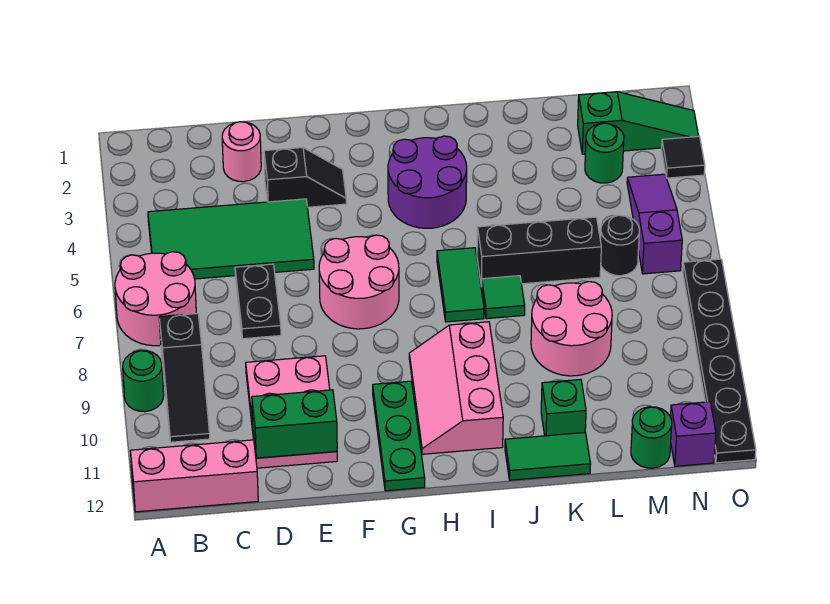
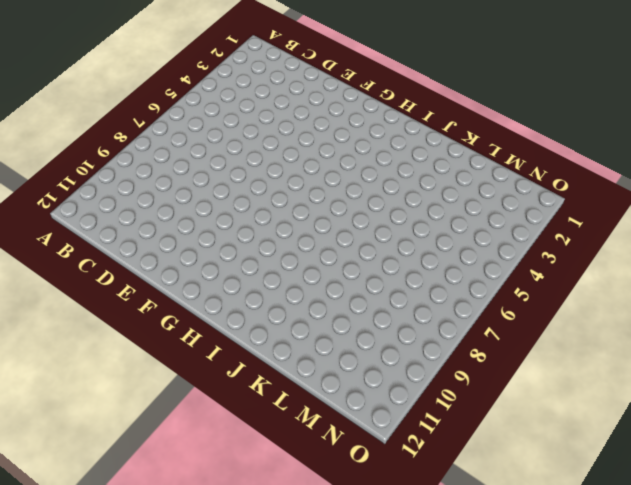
none -> pink round brick A6:B7 level 1
none -> green round brick A9 level 1
none -> pink brick A12:C12 level 1

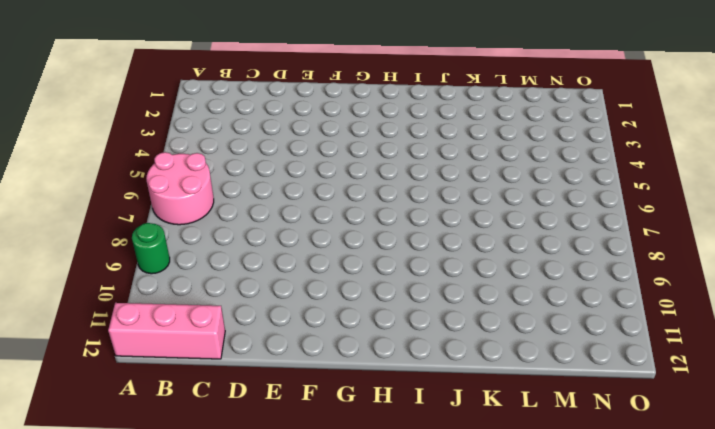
none -> green tile B4:E5 level 1
none -> black slope B8:B10 level 1 top 8
none -> pink round brick D2 level 1

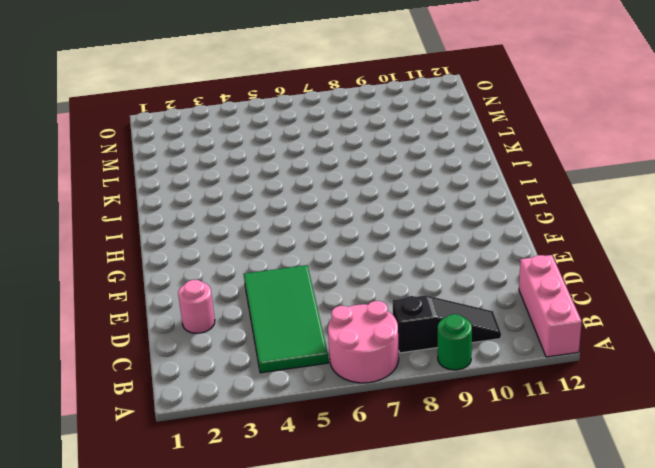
none -> black plate D6:D7 level 1
none -> pink plate D9:E11 level 1
none -> black slope E3:F3 level 1 top E

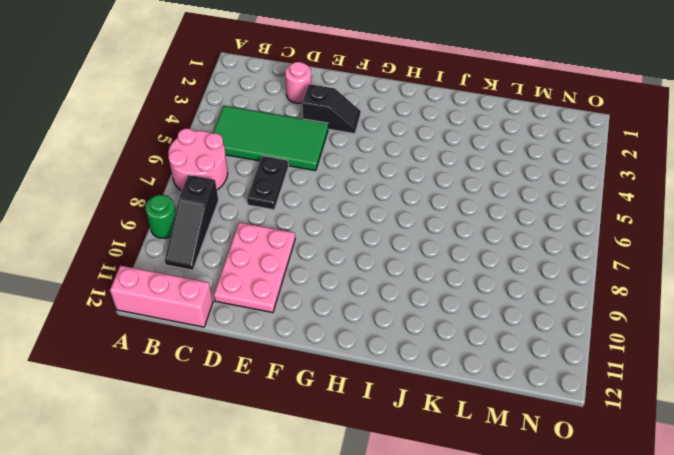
none -> pink round brick F6:G7 level 1
none -> green plate G10:G12 level 1
none -> purple round brick H3:I4 level 1

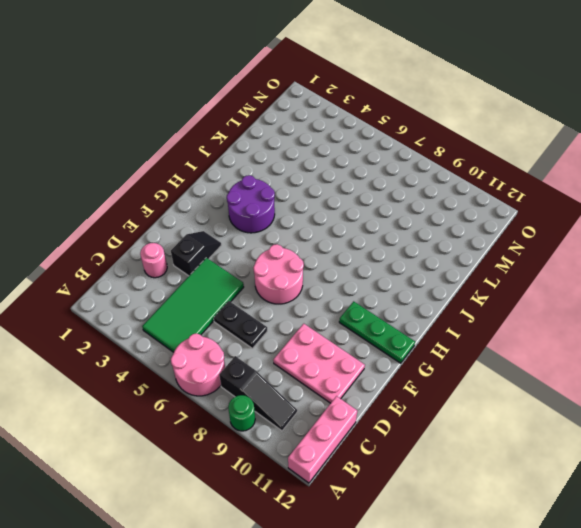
none -> pink slope H9:I11 level 1 top I
none -> green tile I6:I7 level 1
none -> black brick J6:L6 level 1

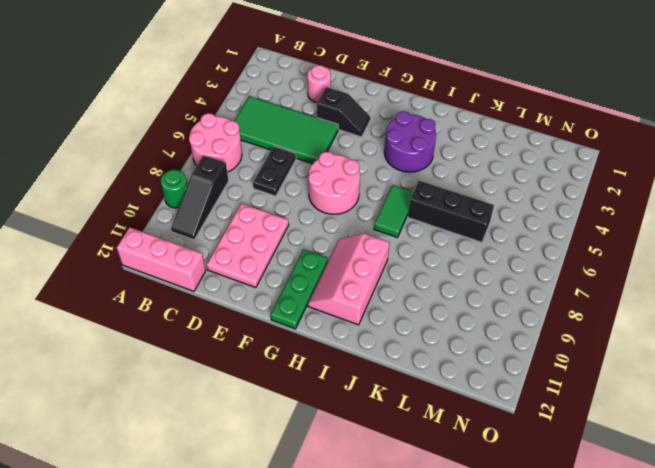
none -> green tile J7 level 1
none -> green tile J12:K12 level 1
none -> pink round brick K8:L9 level 1

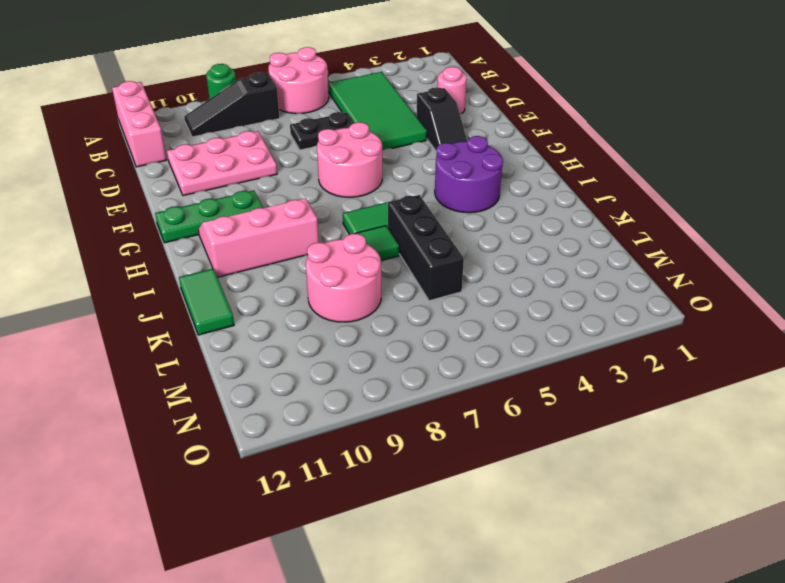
none -> green brick K11 level 1
none -> green slope M2:O2 level 1 top M
none -> green round brick M3 level 1

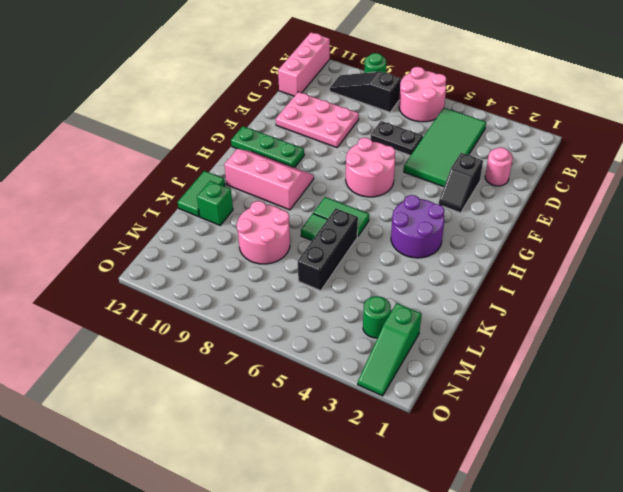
none -> black round brick M6 level 1
none -> green round brick M12 level 1
none -> purple slope N4:N6 level 1 top 6

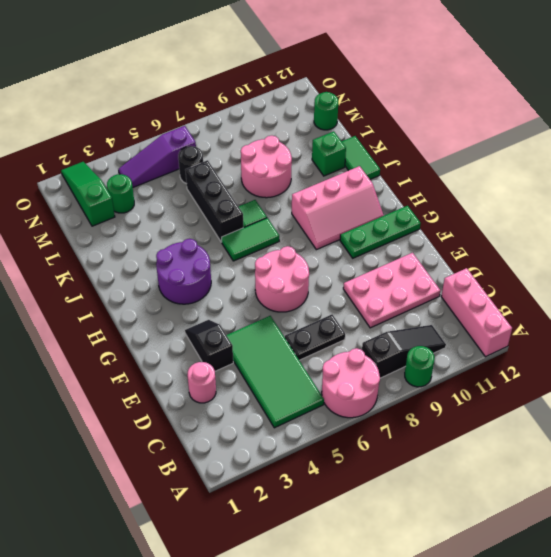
none -> purple brick N12 level 1
none -> black tile O3 level 1
none -> black plate O7:O12 level 1

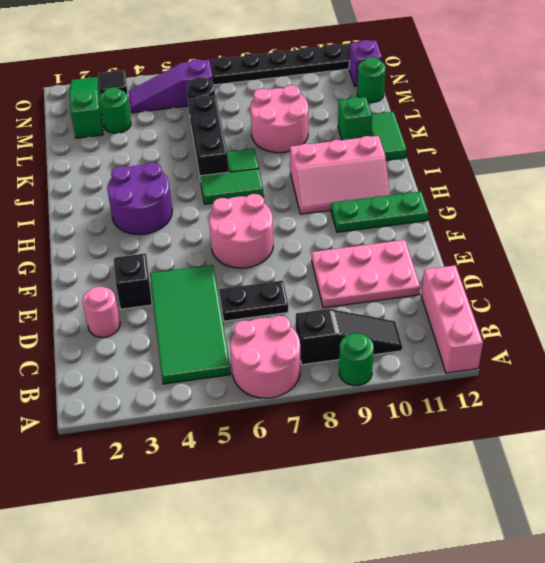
none -> green brick D11:E11 level 2

